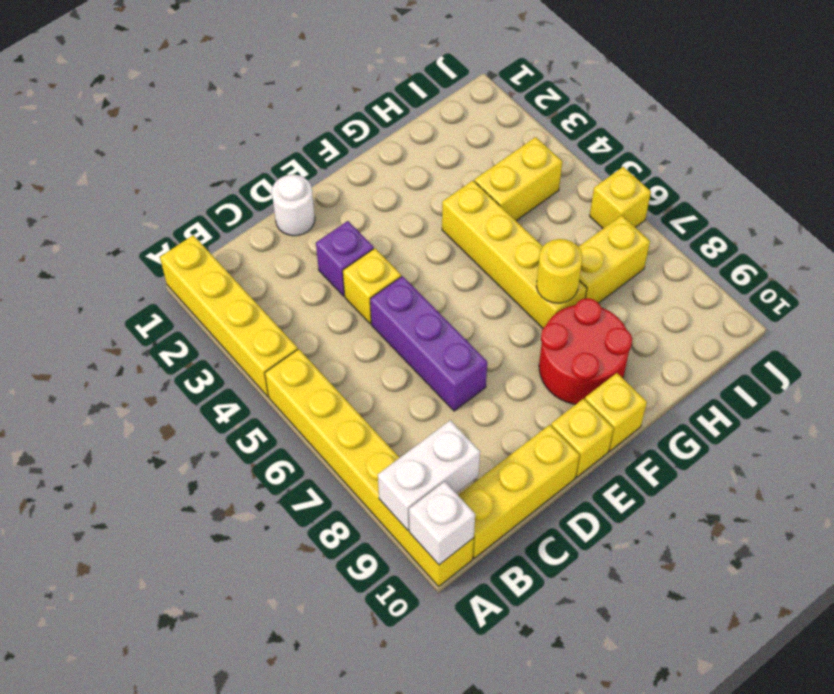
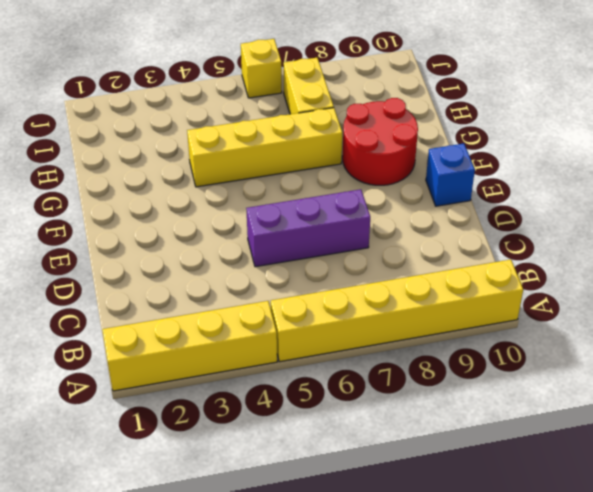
blue brick E10 level 1 -> yellow brick E10 level 1
none -> yellow brick B10:D10 level 1
none -> white round brick D1 level 1
none -> purple brick D3 level 1

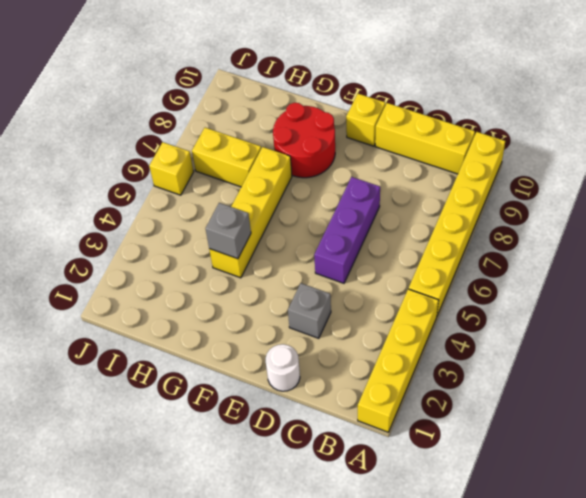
grey brick D3 level 1 -> purple brick D3 level 1
grey brick G4 level 2 -> none
none -> yellow brick D4 level 1
none -> yellow brick F10 level 1
none -> yellow brick H4:I4 level 1

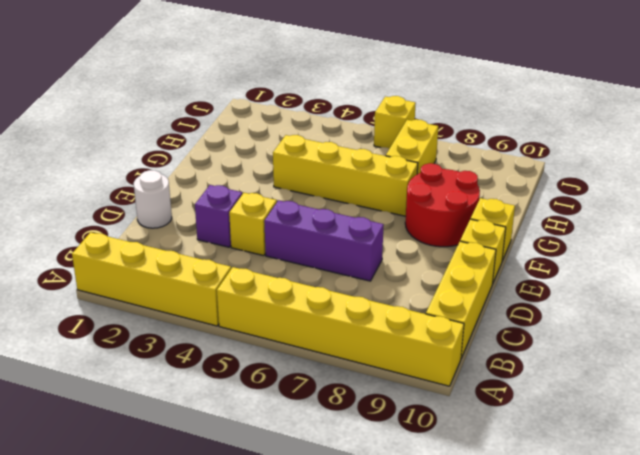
none -> yellow brick H4:I4 level 1
none -> white brick A9:B9 level 2
none -> white brick A10 level 2

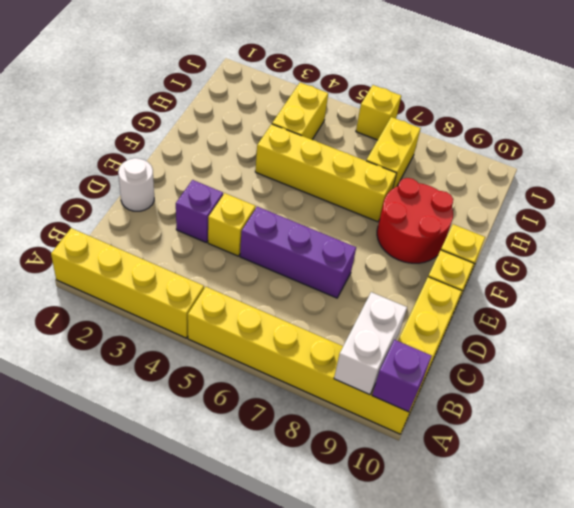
purple brick A10 level 2 -> white brick A10 level 2
none -> yellow round brick G7 level 2

